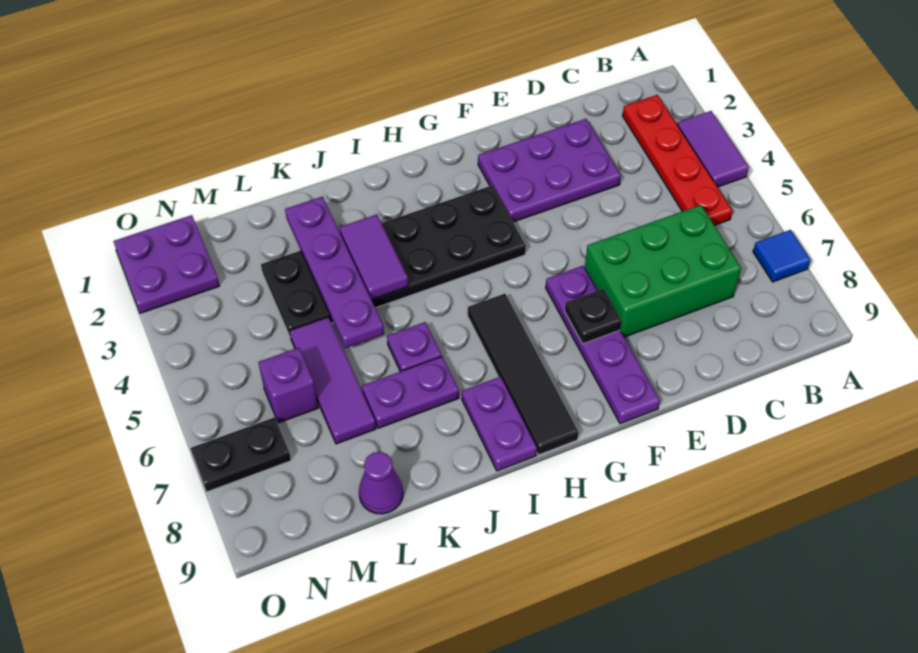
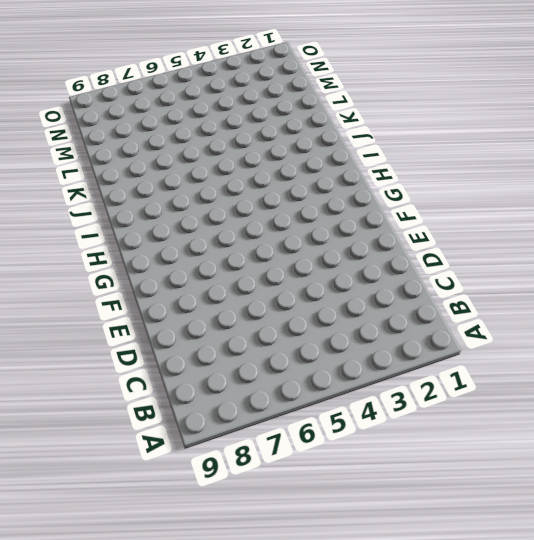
none -> purple tile A3:A4 level 1
none -> blue tile A7 level 1
none -> red plate B2:B5 level 1

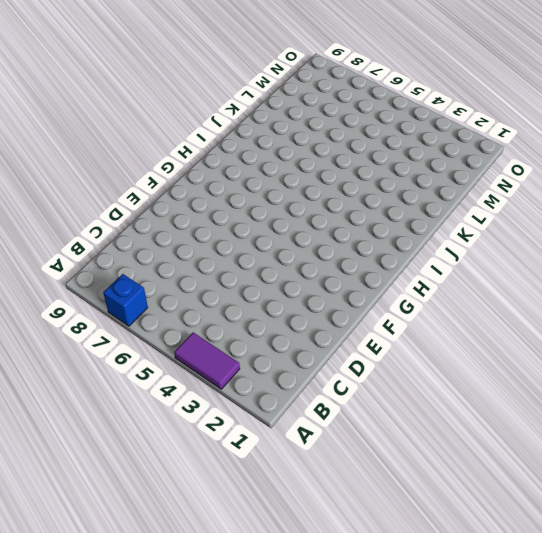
blue brick A7 level 1 -> blue tile A7 level 1
none -> red plate B2:B5 level 1
none -> green brick C6:E7 level 1
none -> purple plate D2:F3 level 1

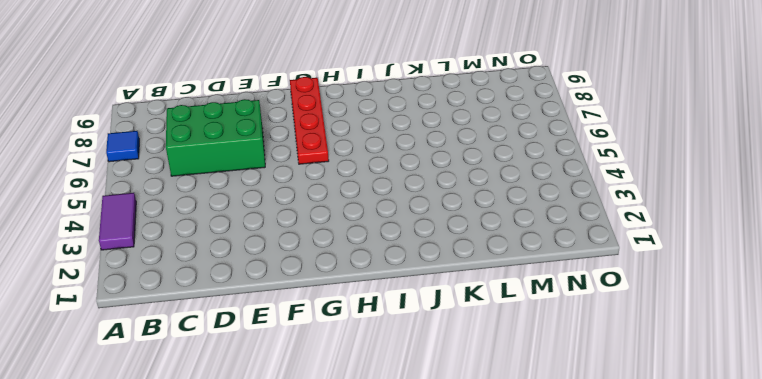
red plate G6:G9 level 1 -> red plate B2:B5 level 1
none -> purple plate D2:F3 level 1
none -> purple plate F6:F9 level 1
none -> black plate G3:L4 level 1

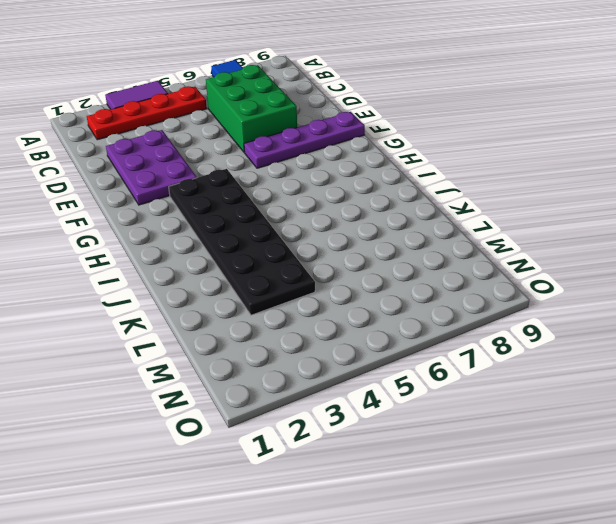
none -> black tile H6:H9 level 1
none -> purple plate I8:I9 level 1
none -> purple plate J6 level 1

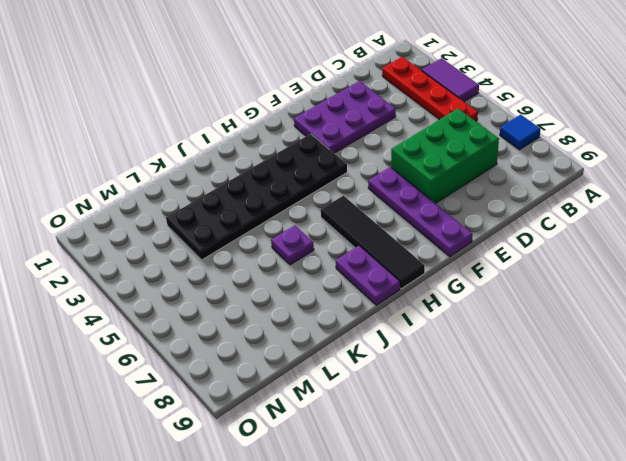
none -> purple plate J7:K7 level 1
none -> purple tile L5:L7 level 1
none -> purple cone L9 level 1

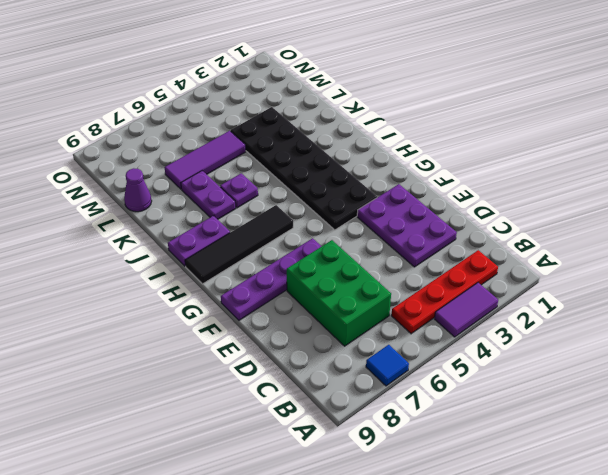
none -> purple brick M6 level 1
none -> purple plate N1:O2 level 1
none -> black plate N7:O7 level 1

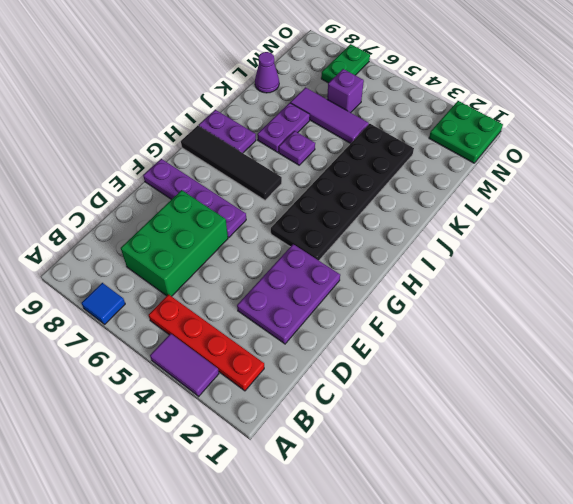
green plate N1:O2 level 1 -> purple plate N1:O2 level 1
green plate N7:O7 level 1 -> black plate N7:O7 level 1
none -> black plate F7 level 2
none -> purple tile J3:J4 level 2
none -> purple plate K2:K5 level 2

